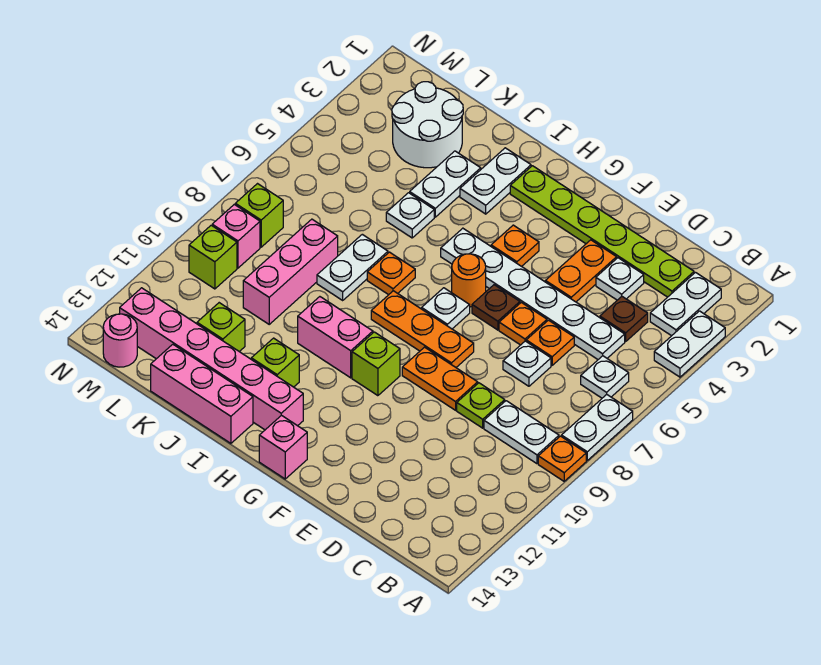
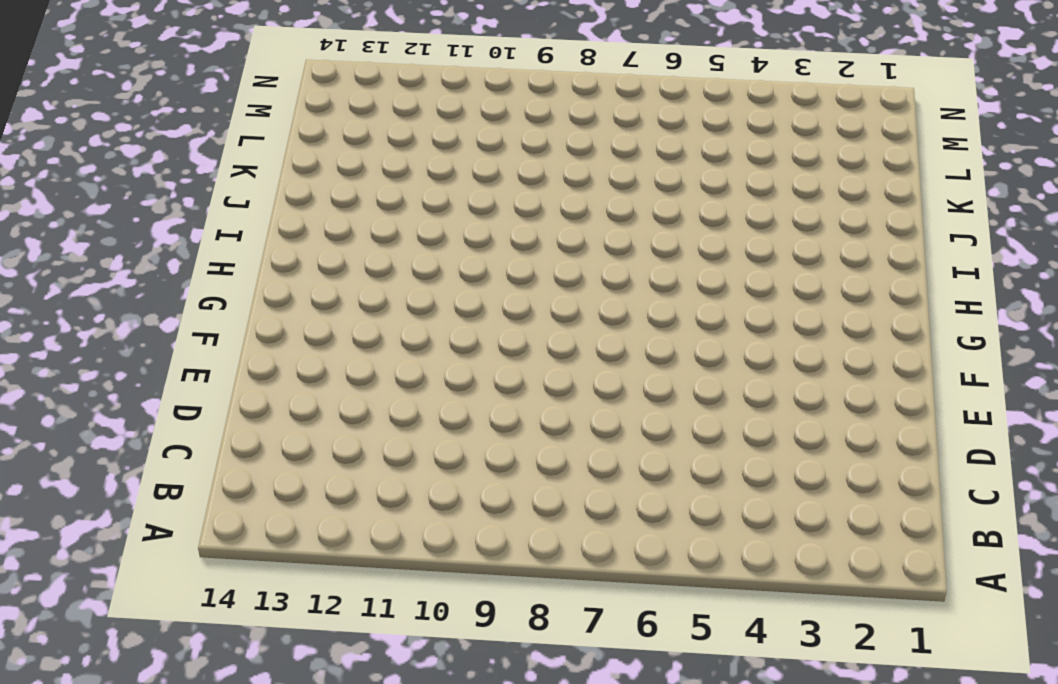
none -> white plate A3:A4 level 1
none -> white plate A7:A8 level 1
none -> orange plate A9 level 1
none -> white plate B2:B3 level 1

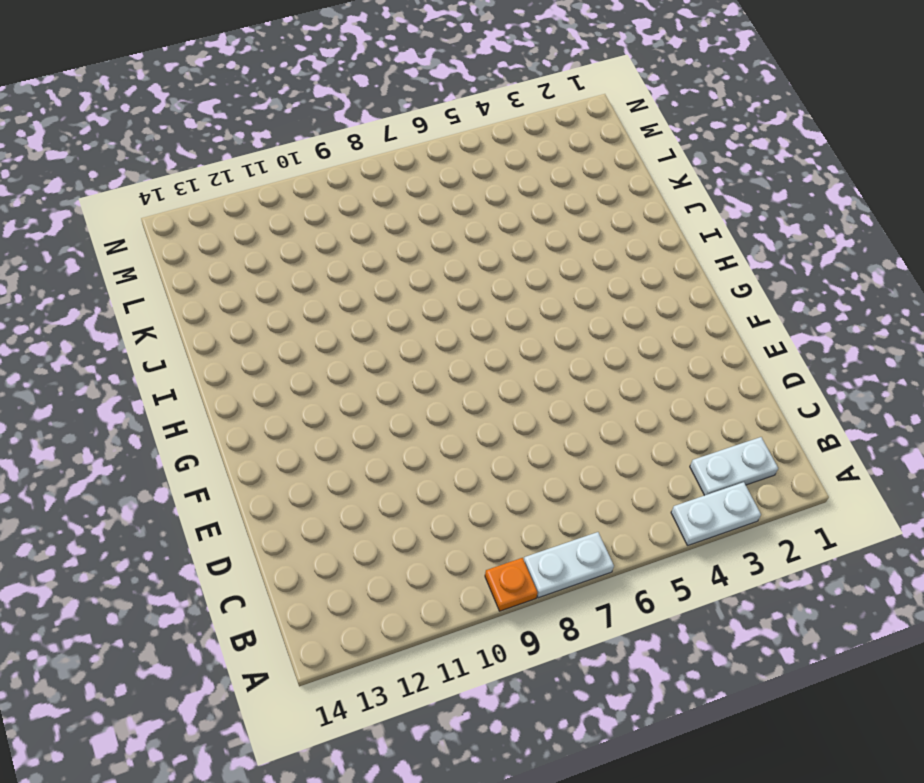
none -> white plate B6 level 1
none -> white plate B9:C9 level 1
none -> lime plate C2:H2 level 1
none -> brown plate C4 level 1

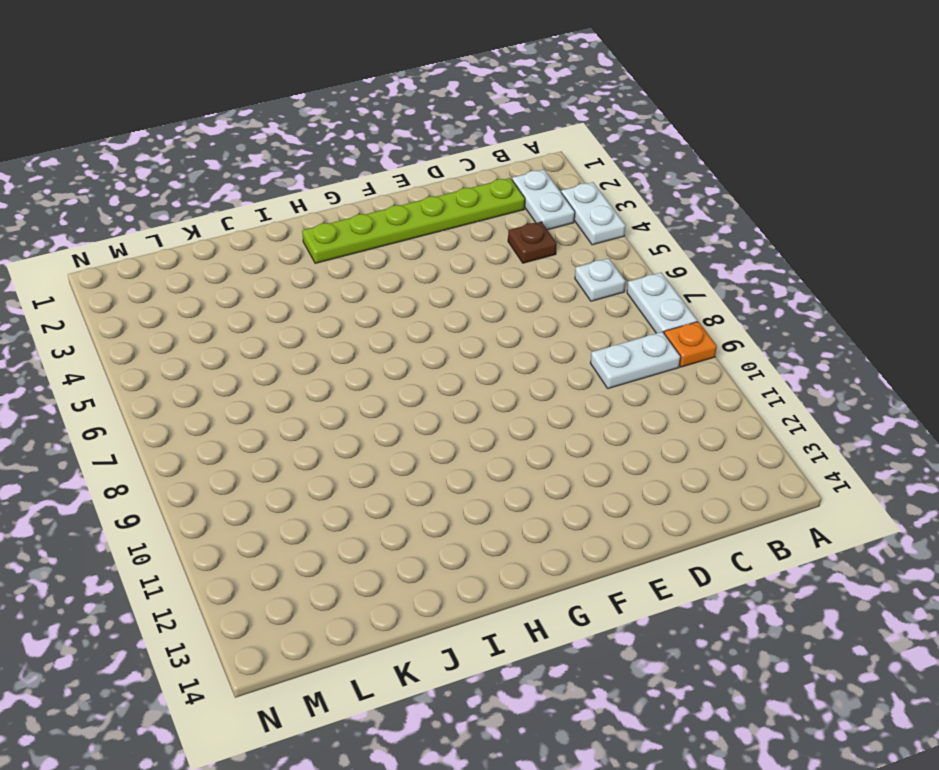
none -> white plate C5:H5 level 1
none -> white plate D3 level 1
none -> orange plate D6 level 1
none -> white plate D7 level 1

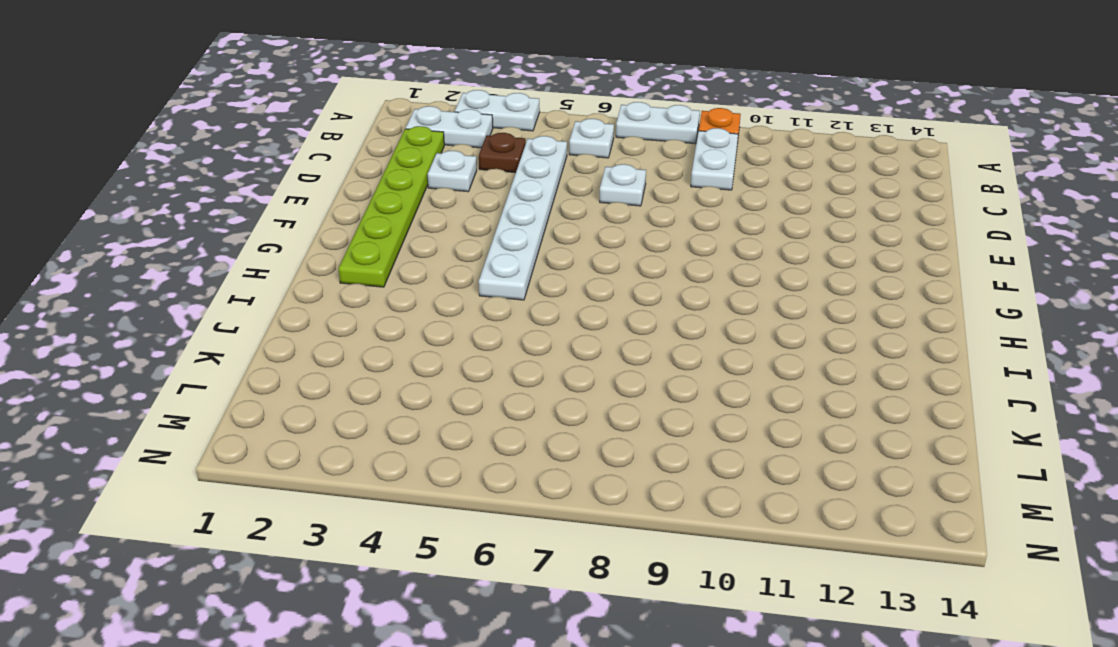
none -> orange plate D6 level 1
none -> lime plate D9 level 1
none -> orange plate E3:E4 level 1
none -> orange plate E6 level 1

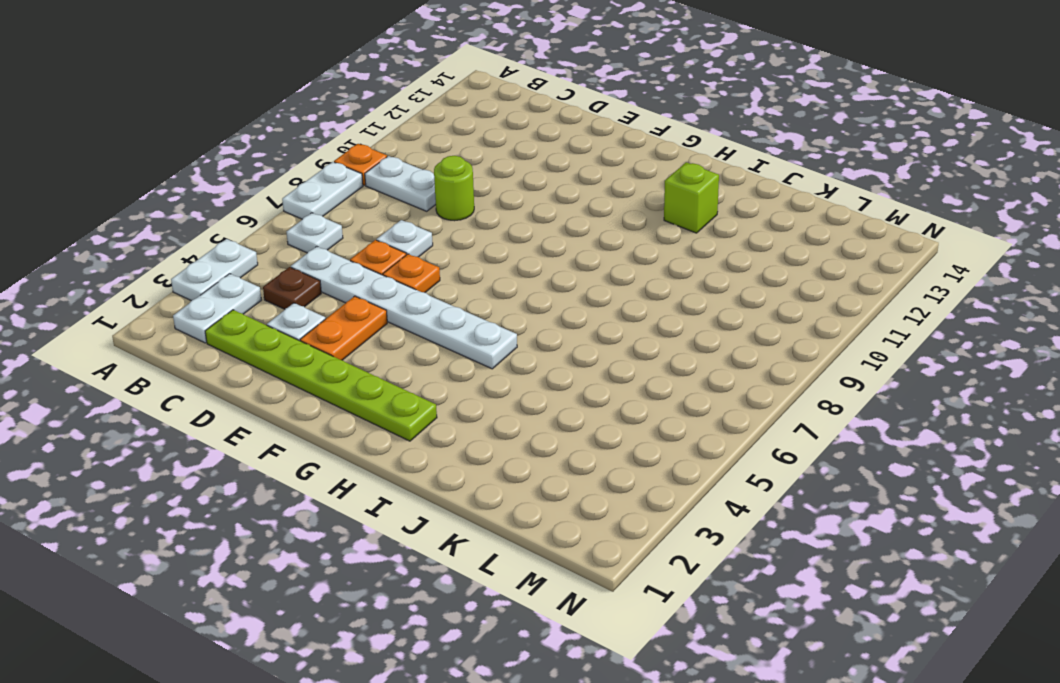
lime round brick D9 level 1 -> lime plate D9 level 1
none -> orange plate E9:F9 level 1
none -> brown plate F6 level 1
none -> orange plate F8:H8 level 1
none -> orange plate G4 level 1

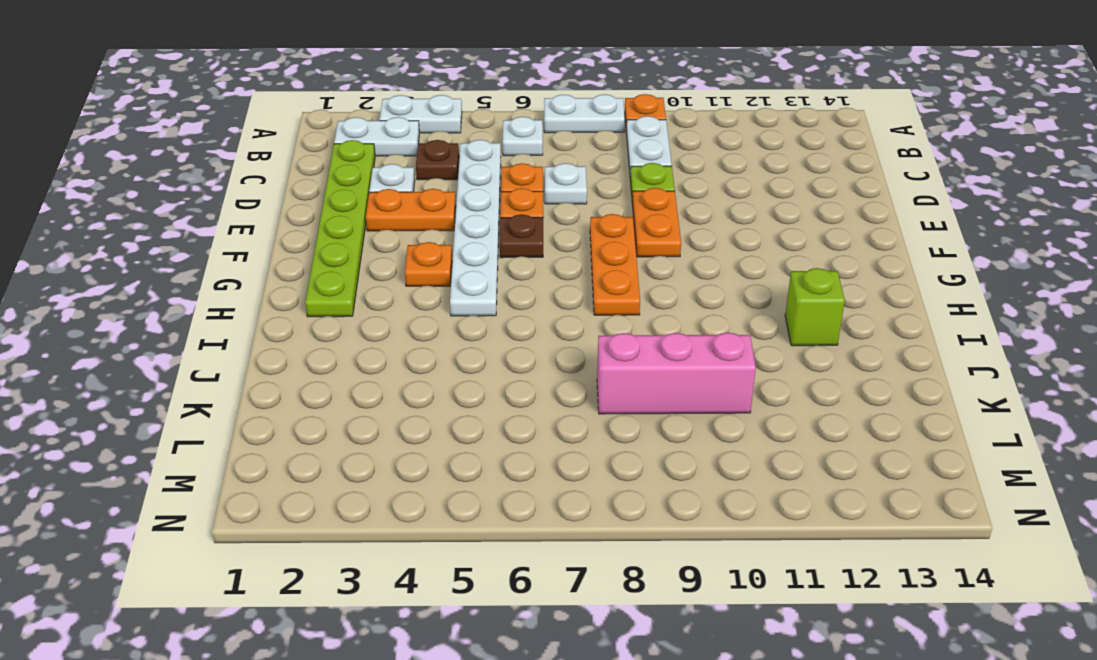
none -> orange round brick G6 level 1
none -> white plate G7 level 1
none -> lime brick G10 level 1
none -> pink brick G14 level 1

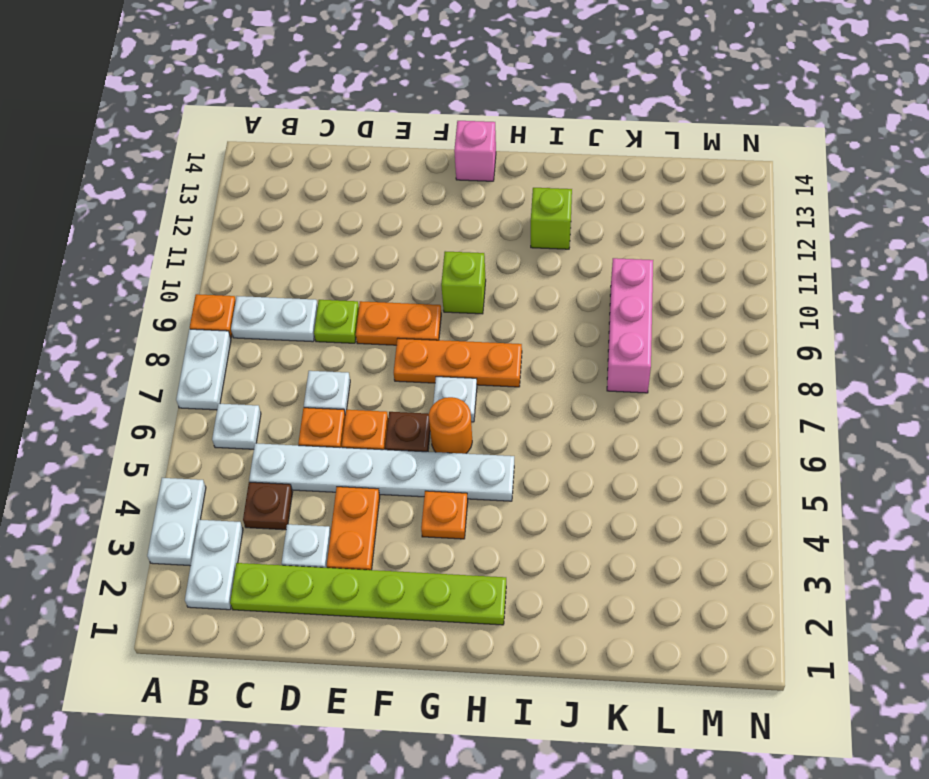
none -> pink brick H10:I10 level 1
none -> pink brick H13:M13 level 1
none -> white plate I2:I3 level 1
none -> orange plate I7 level 1

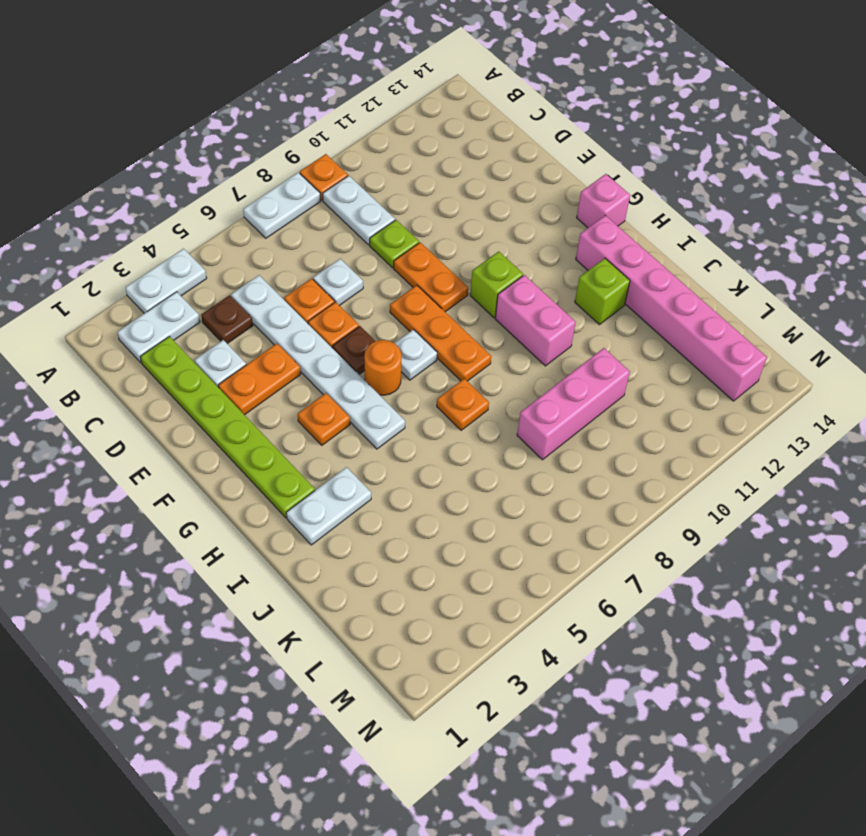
none -> white plate B6 level 1
none -> pink brick I14:K14 level 1
none -> white plate J3:J4 level 1
none -> white plate J5 level 1

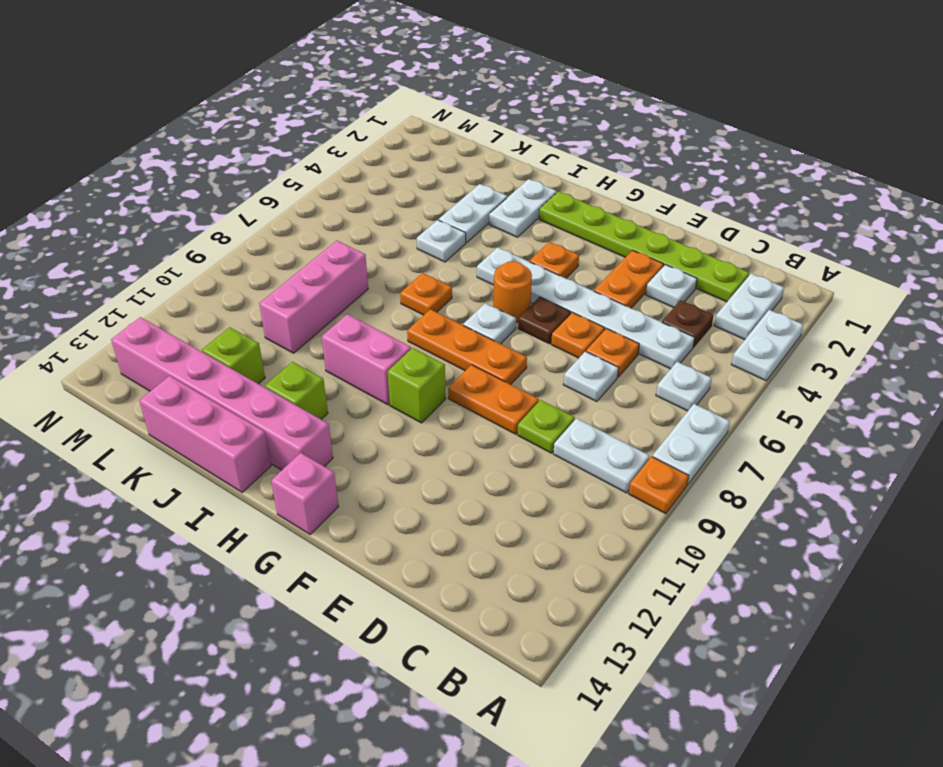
none -> white plate J7:J8 level 1
none -> white round brick K2:L3 level 1
none -> lime brick M8 level 1
none -> pink brick M9 level 1

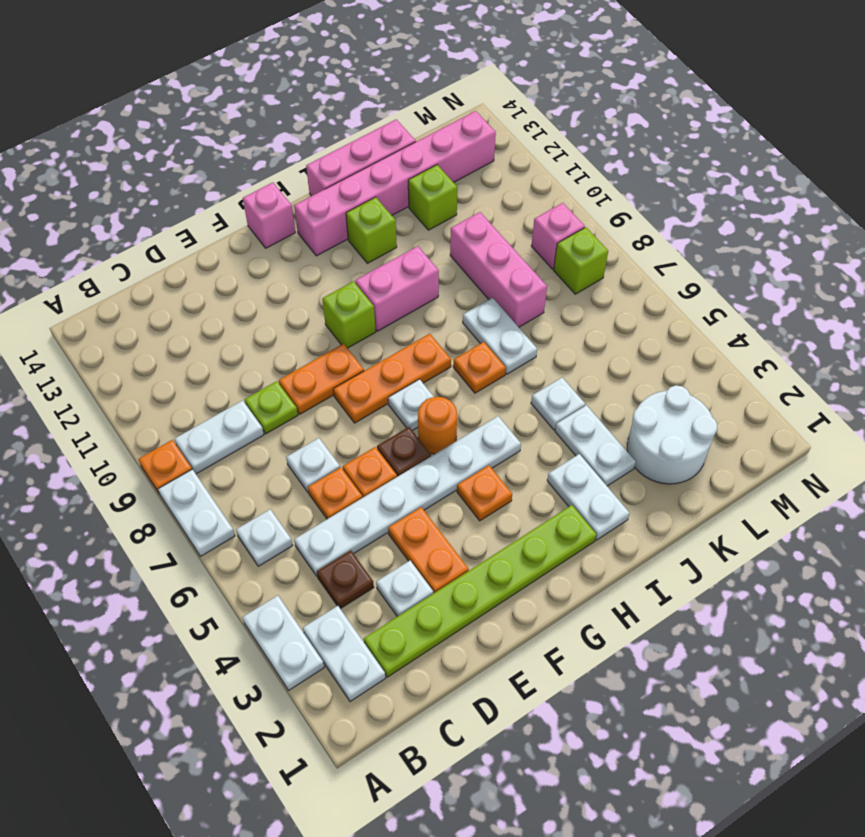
none -> lime brick M10 level 1
none -> pink round brick M14 level 1

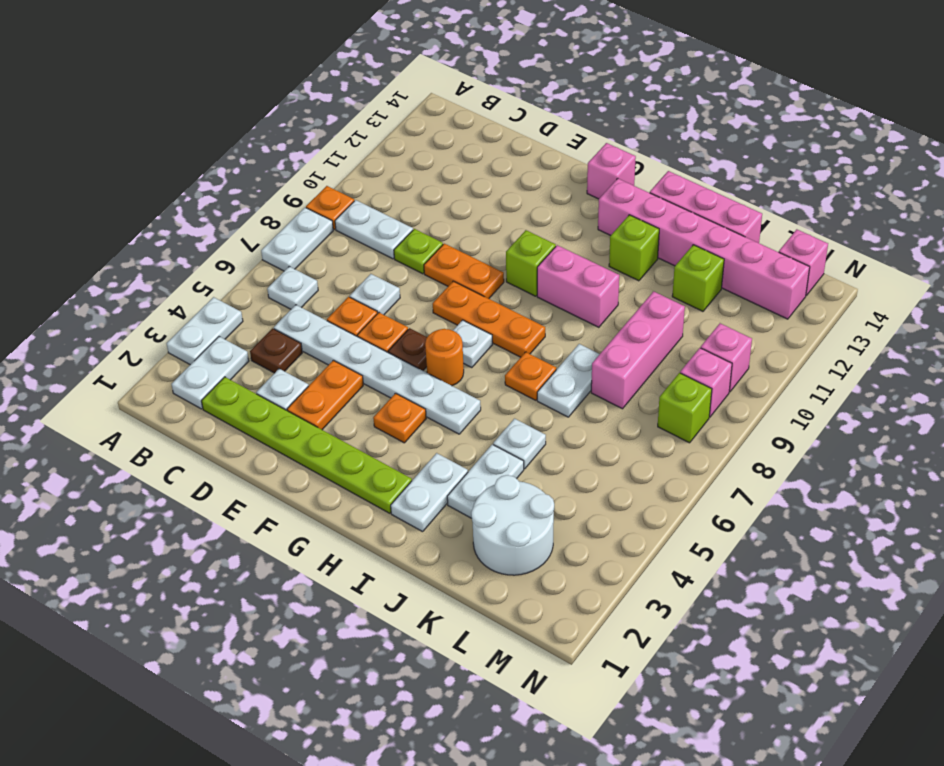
pink brick M10 level 1 -> lime brick M10 level 1
pink brick M14 level 1 -> pink round brick M14 level 1

